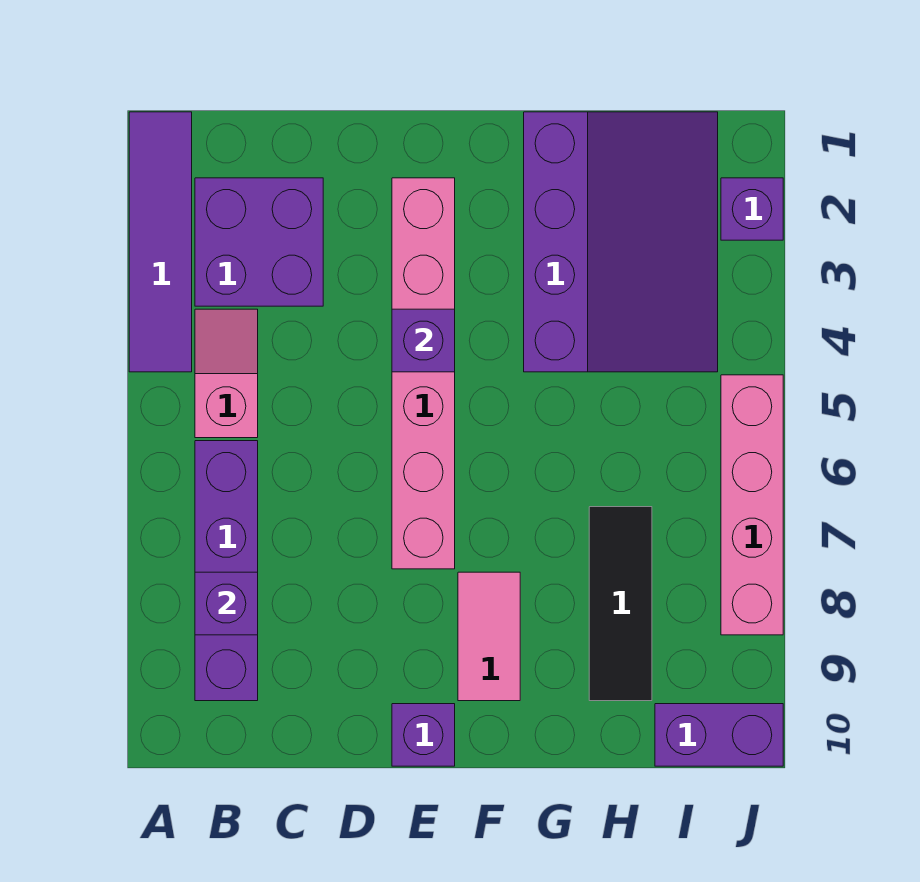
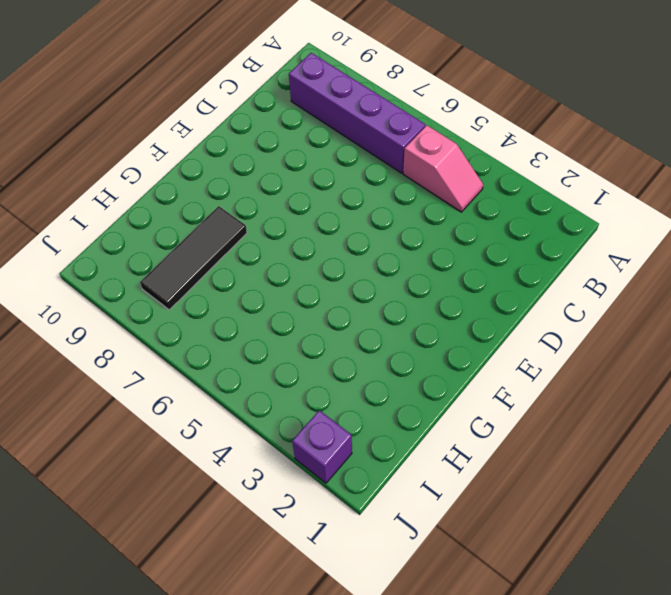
black tile G8:I8 level 1 -> black tile H7:H9 level 1
none -> purple tile A1:A4 level 1
none -> purple brick B2:C3 level 1
none -> pink brick E2:E7 level 1

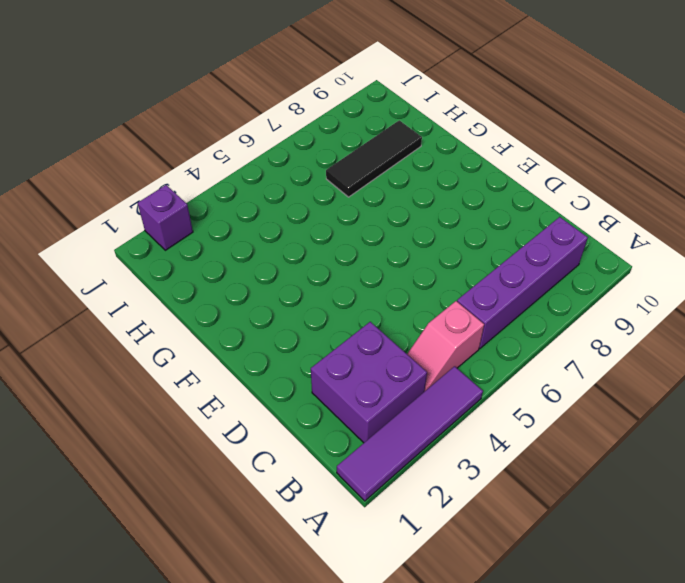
none -> pink brick E2:E7 level 1
none -> purple brick E10 level 1
none -> pink tile F8:F9 level 1

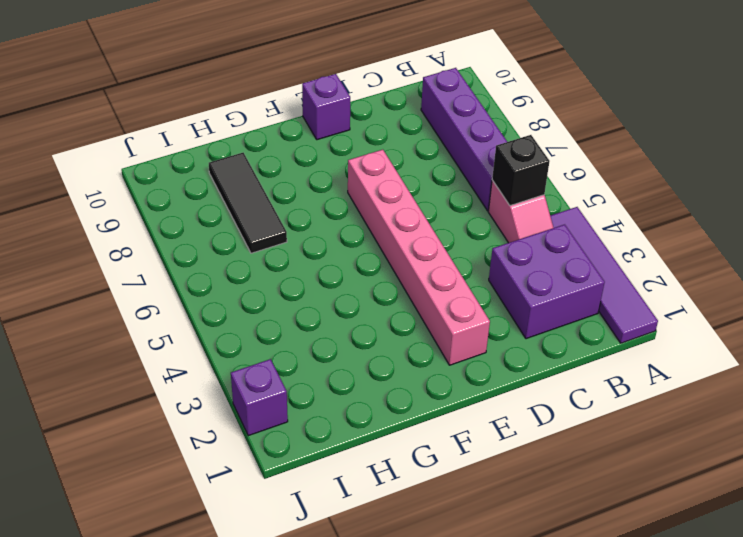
black brick B5 level 2 -> none
none -> pink tile F8:F9 level 1
none -> purple slope G1:I4 level 1 top G
none -> purple brick I10:J10 level 1

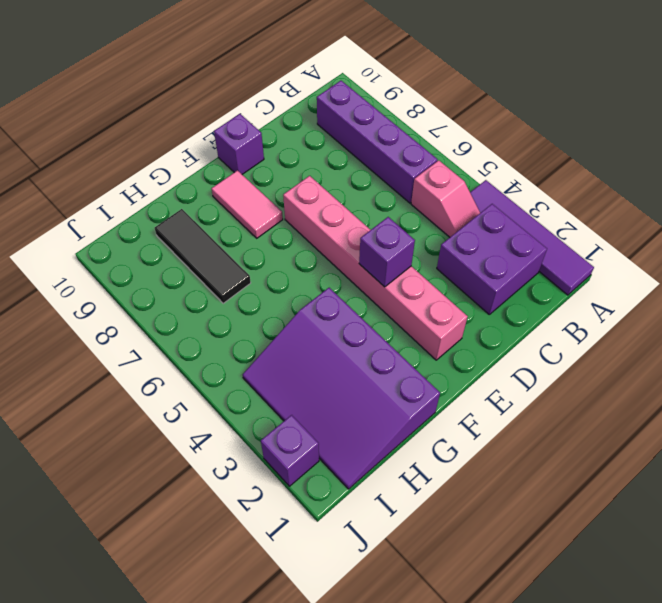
none -> purple brick I10:J10 level 1
none -> pink brick J5:J8 level 1
none -> purple brick B8 level 2

